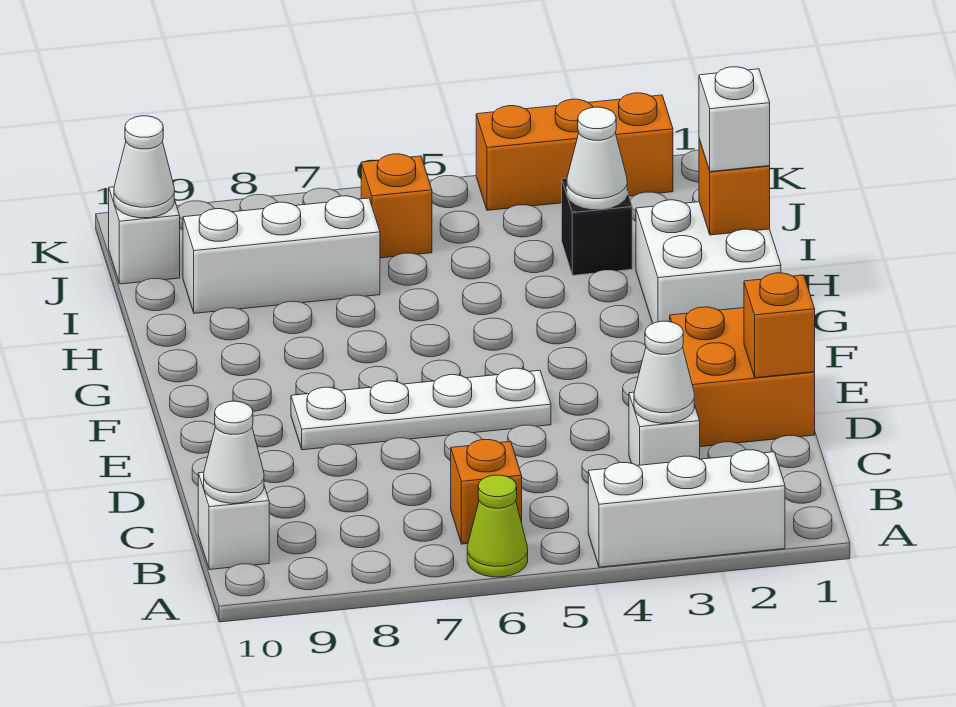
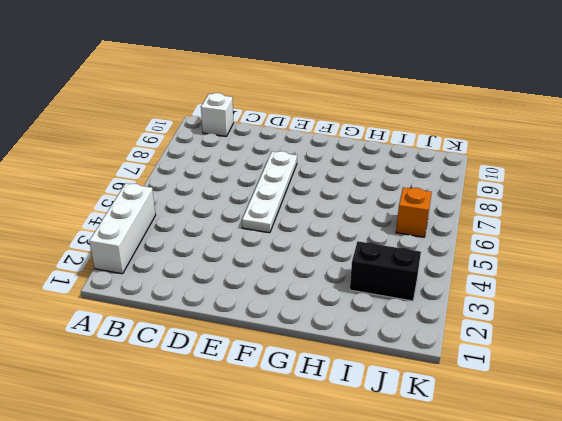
black brick I3:J3 level 1 -> black brick I3 level 1
none -> lime cone A6 level 1
none -> orange brick B6 level 1
none -> white brick C3 level 1

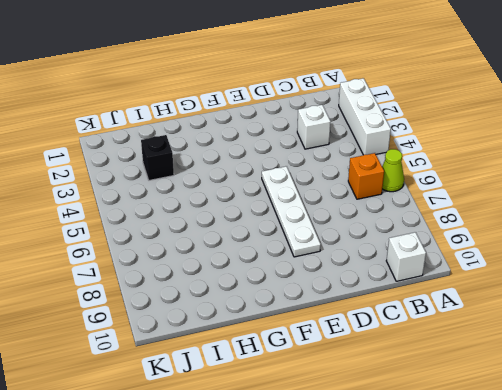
none -> orange brick D1:E2 level 1
none -> white brick G1:H2 level 1
none -> white brick I7:I9 level 1

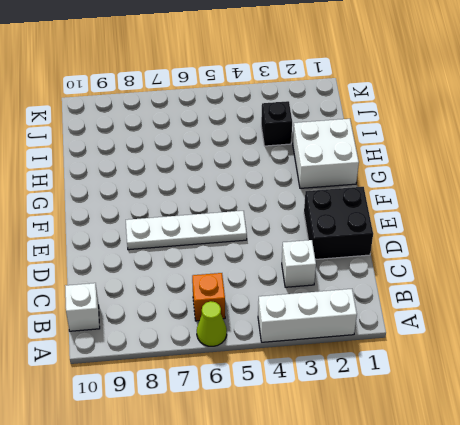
black brick D1:E2 level 1 -> orange brick D1:E2 level 1
none -> white brick I7:I9 level 1
none -> orange brick J6 level 1
none -> white brick J10 level 1

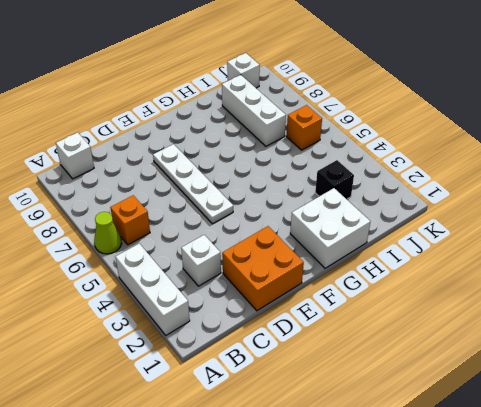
none -> orange brick K2:K4 level 1
none -> white cone B10 level 2
none -> white cone C3 level 2

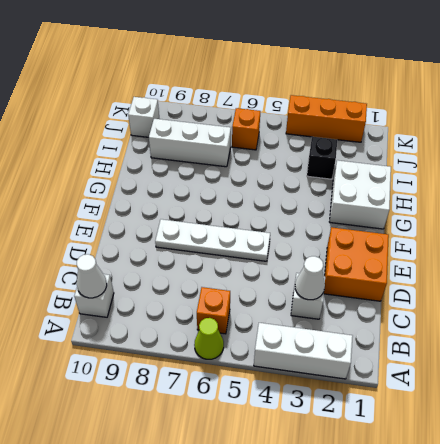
none -> orange brick D1 level 2
none -> orange brick H1 level 2
none -> white cone I3 level 2

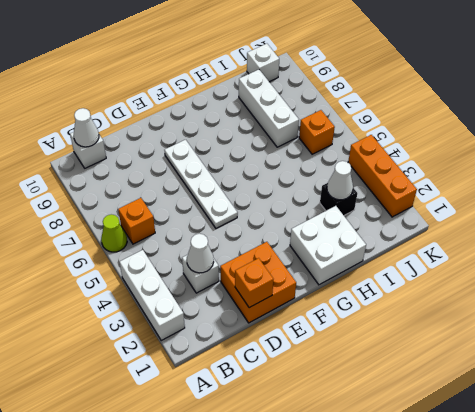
none -> orange brick H1 level 2
none -> white cone J10 level 2
none -> white brick H1 level 3

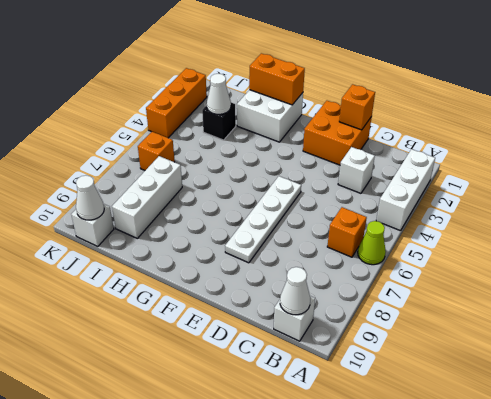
orange brick G1:H1 level 2 -> orange brick H1 level 2
none -> white cone C3 level 2
none -> white brick H1 level 3

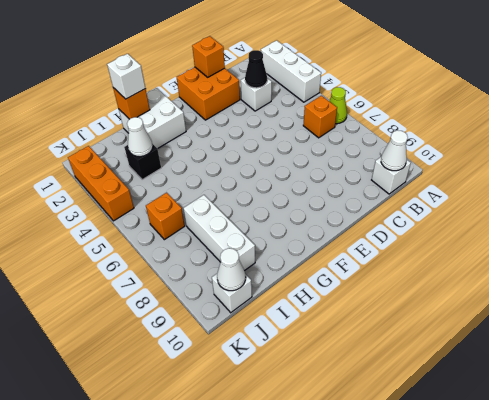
black cone C3 level 2 -> white cone C3 level 2
none -> white plate E5:E8 level 1

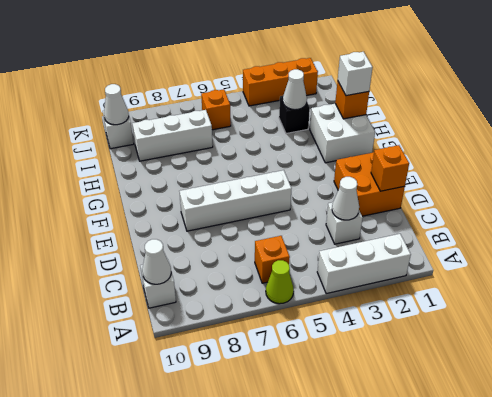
white brick E5:E8 level 1 -> white plate E5:E8 level 1

